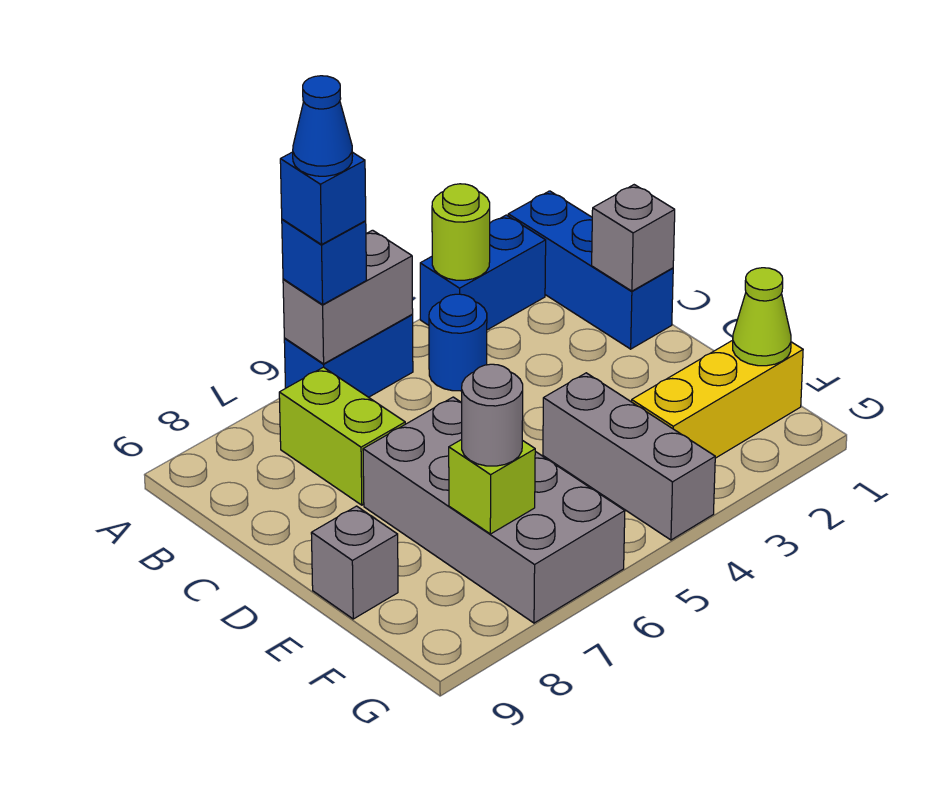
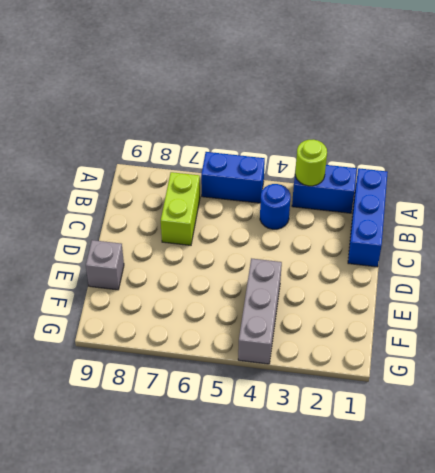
none -> grey brick D6:G7 level 1
none -> yellow brick F1:F3 level 1
none -> grey brick A5:A6 level 2

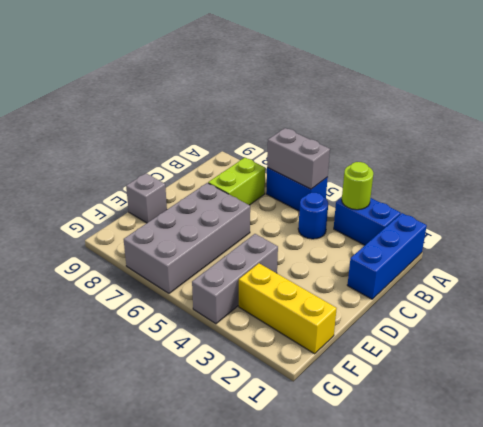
none -> grey brick C1 level 2
none -> lime cone F1 level 2
none -> lime brick F7 level 2

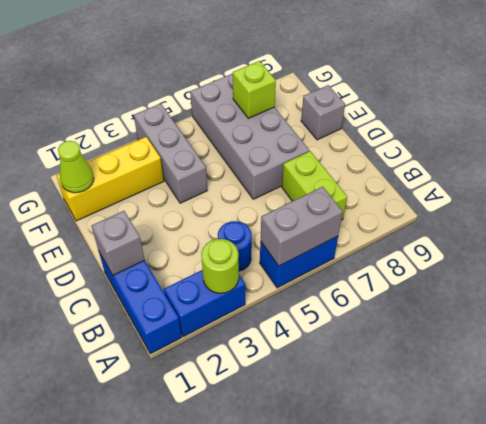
none -> blue brick A6 level 3
none -> grey round brick F7 level 3
none -> blue brick A6 level 4

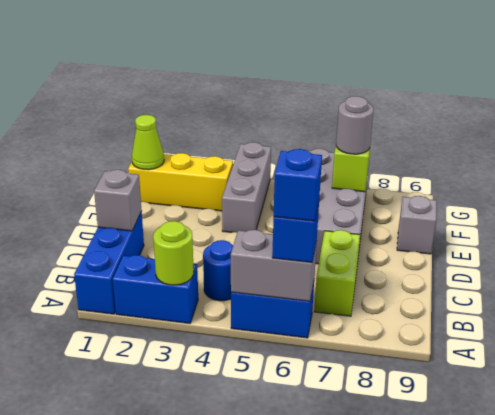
none -> blue cone A6 level 5

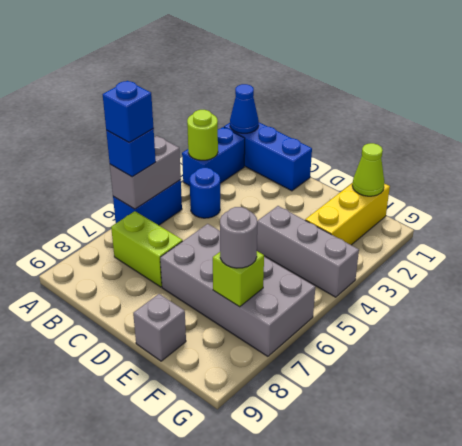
blue cone A1 level 2 -> blue cone A6 level 5
none -> grey brick C1 level 2

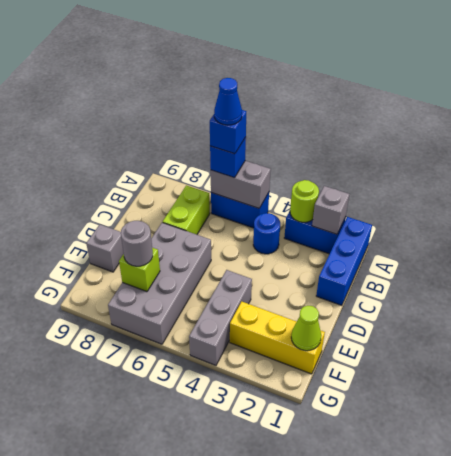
grey brick A2 level 2 -> grey brick C1 level 2

